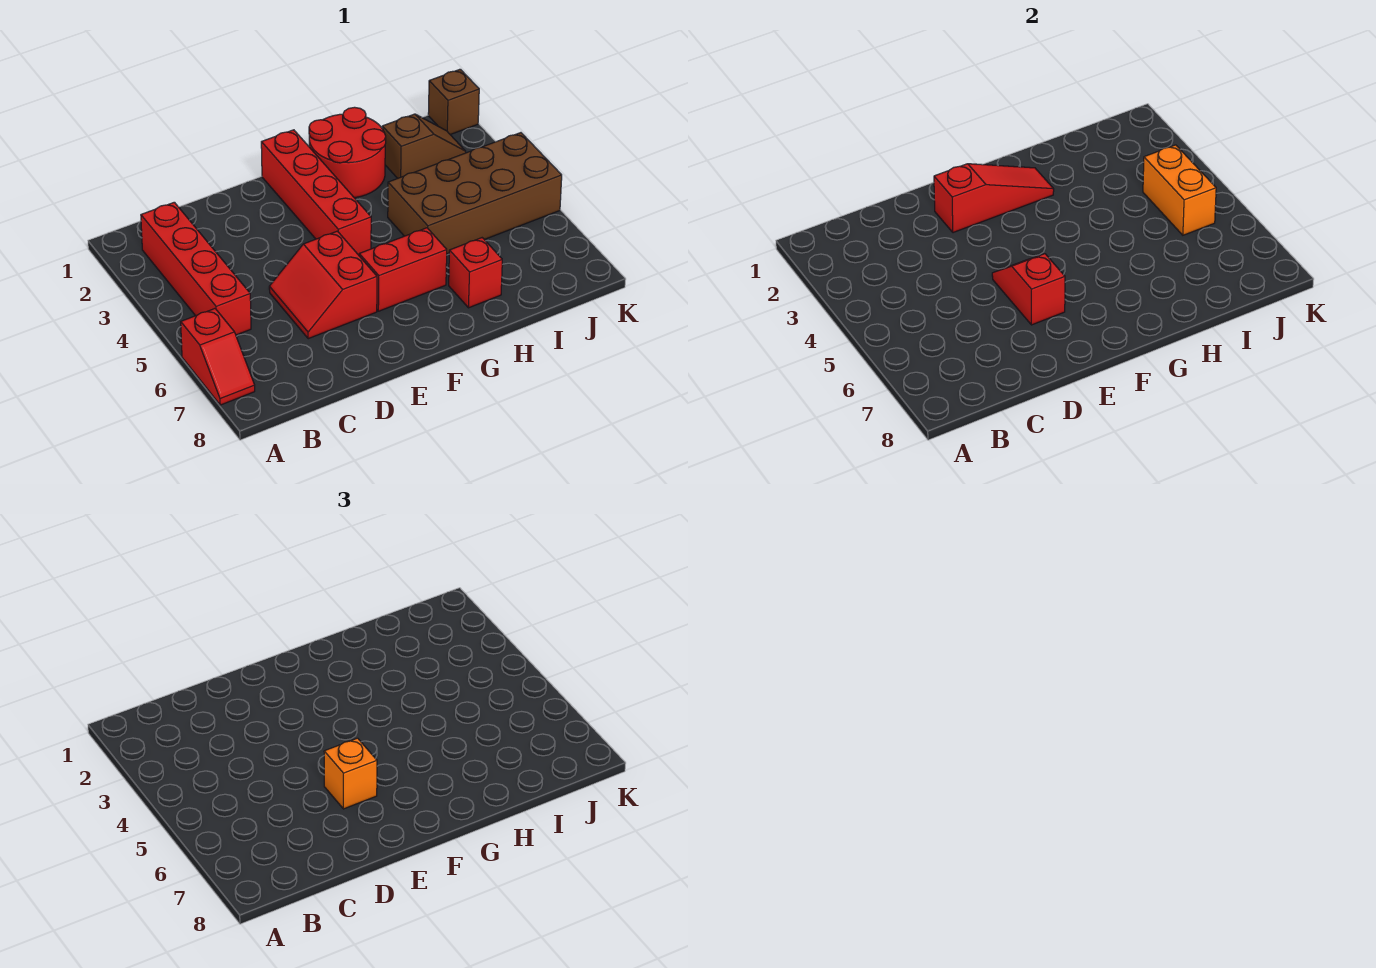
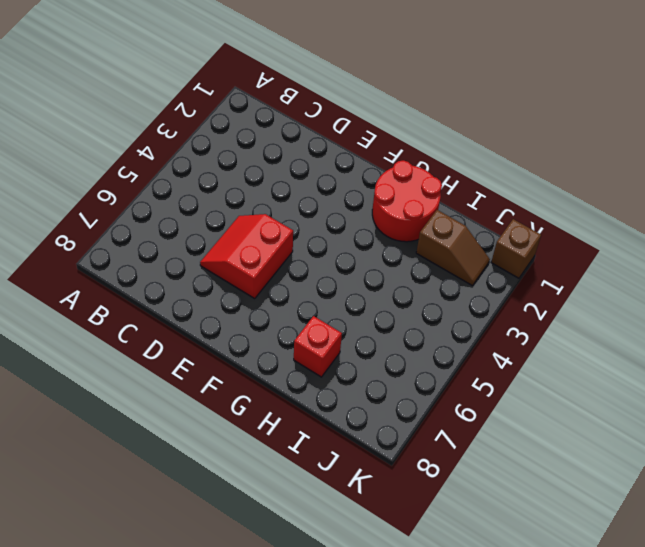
none -> red slope A6:A7 level 1 top 6
none -> red brick B2:B5 level 1
none -> red brick F1:F4 level 1

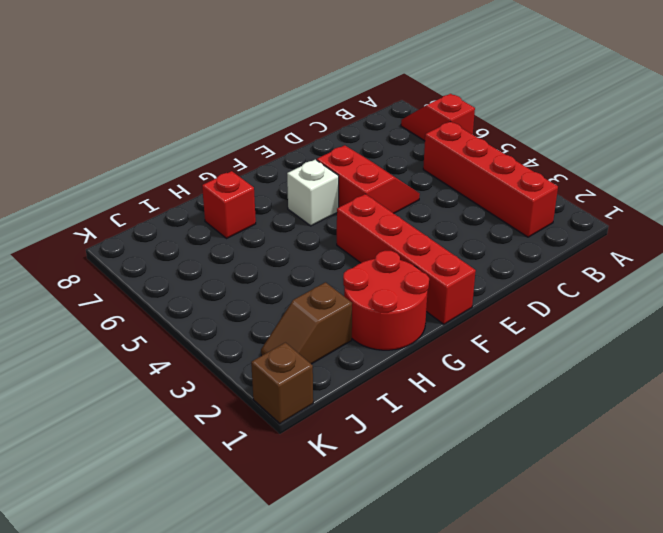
white brick F6 level 1 -> red brick F6:G6 level 1
none -> brown brick H4:K5 level 1
none -> red slope E2:G2 level 2 top E
none -> red slope E5:E6 level 2 top 6

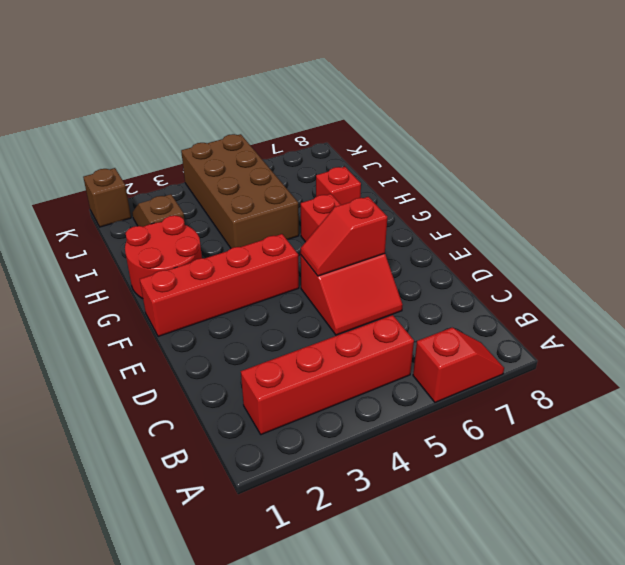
none -> red slope E2:G2 level 2 top E
none -> orange brick J4:J5 level 2
none -> orange brick E6 level 3

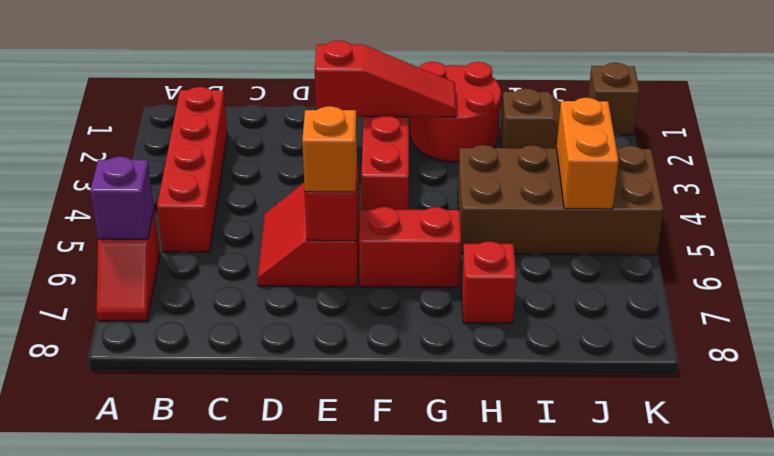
purple brick A6 level 2 -> none

